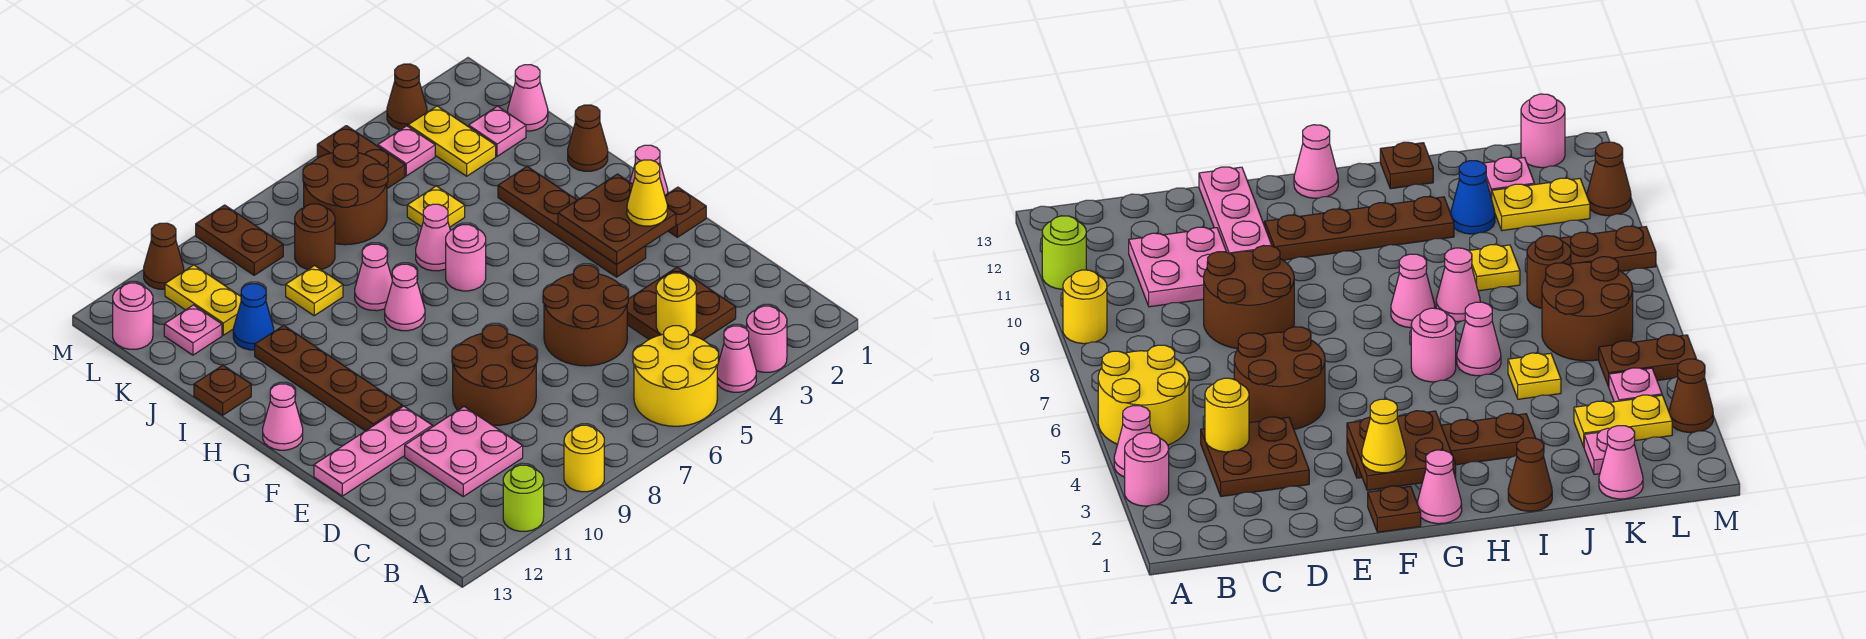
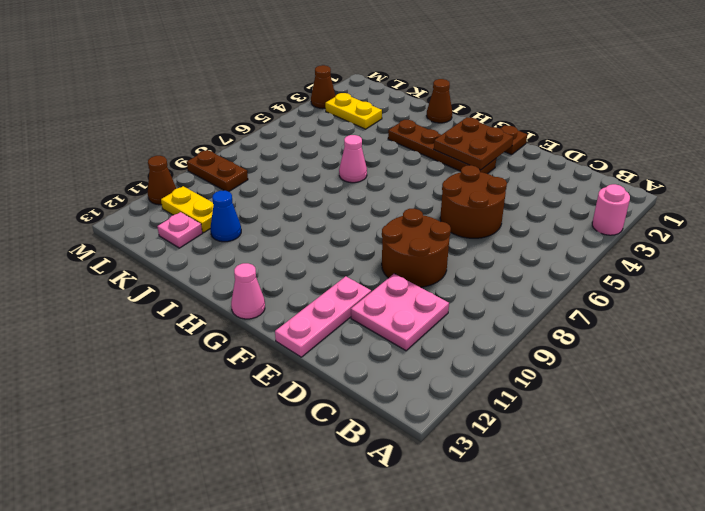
none -> pink cone A4 level 1
none -> yellow round brick A5:B6 level 1
none -> yellow round brick A9 level 1
none -> lime round brick A11 level 1

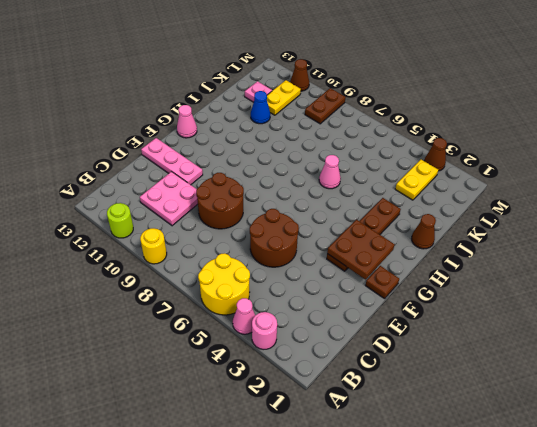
none -> brown plate C3:D4 level 1
none -> brown plate F11:I11 level 1
none -> pink cone G1 level 1
none -> pink round brick H6 level 1

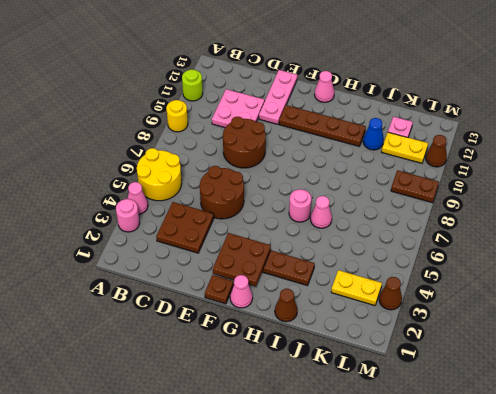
none -> pink cone H8 level 1
none -> pink cone I8 level 1
none -> brown plate I13 level 1
none -> yellow plate J5 level 1

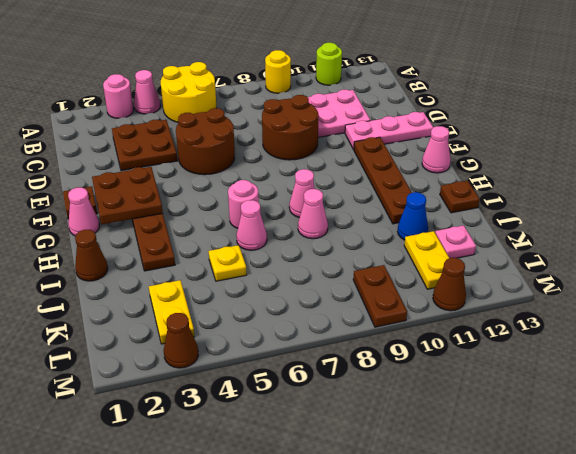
none -> yellow plate J9 level 1
none -> pink cone K1 level 1
none -> pink plate K2 level 1
none -> brown round brick K6:L7 level 1

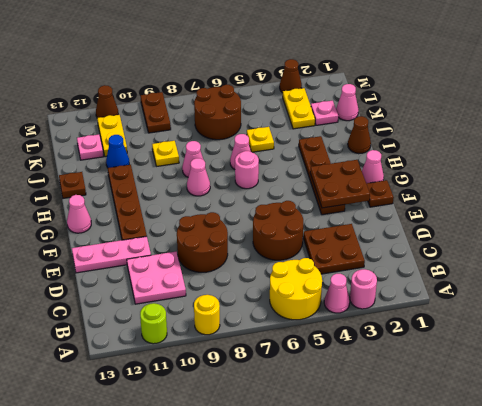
none -> brown round brick K8 level 1
none -> pink plate L4 level 1
none -> brown plate L5:M5 level 1
none -> pink round brick L13 level 1

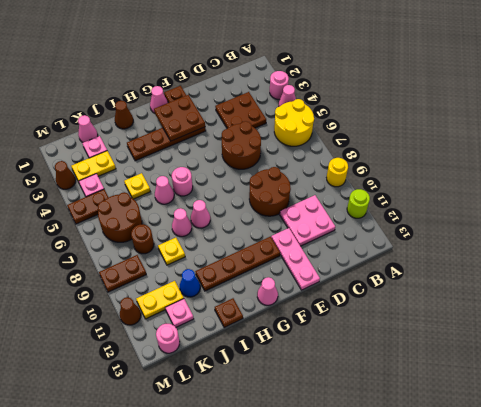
none -> yellow round brick C4 level 2
none -> yellow cone F2 level 3

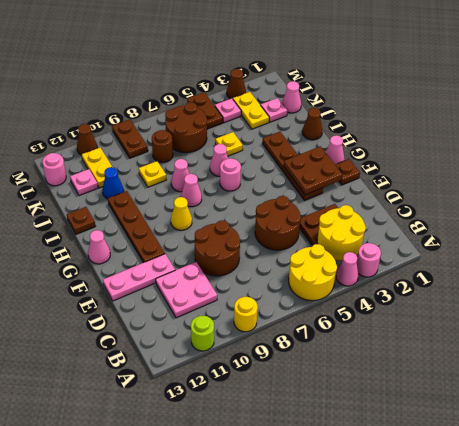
yellow round brick B3:C4 level 2 -> yellow round brick C4 level 2
yellow cone G9 level 1 -> yellow cone F2 level 3

